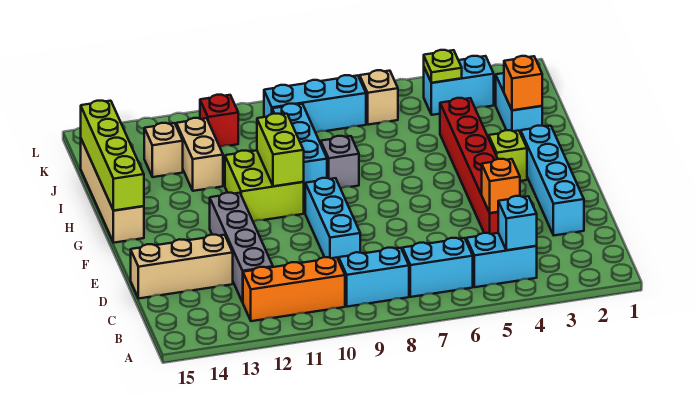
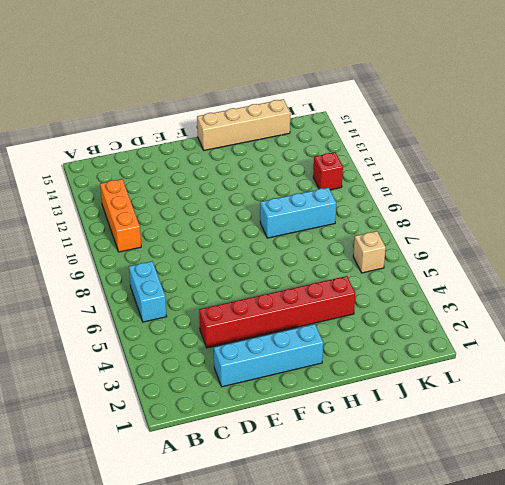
none -> cyan brick B4:B5 level 1
none -> cyan brick B8:B9 level 1
none -> grey brick C12:F12 level 1

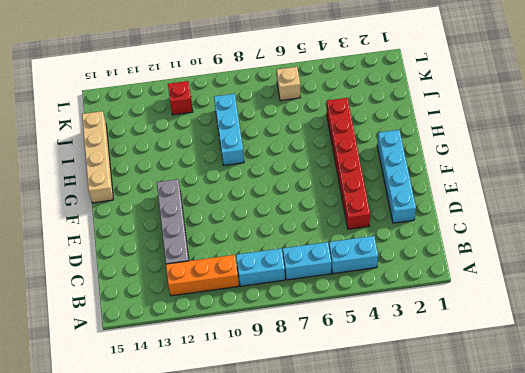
none -> cyan brick D9:F9 level 1
none -> tan brick D13:D15 level 1
none -> lime brick G3 level 1

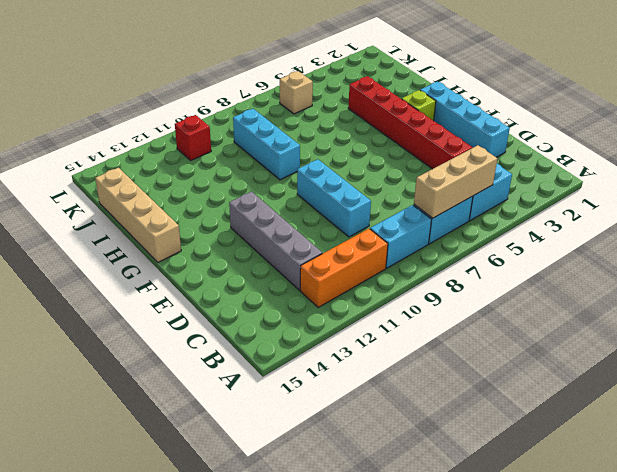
tan brick B5:B7 level 2 -> tan brick D13:D15 level 1
none -> lime brick G10:H11 level 1
none -> grey brick H8 level 1
none -> cyan brick I2:J2 level 1

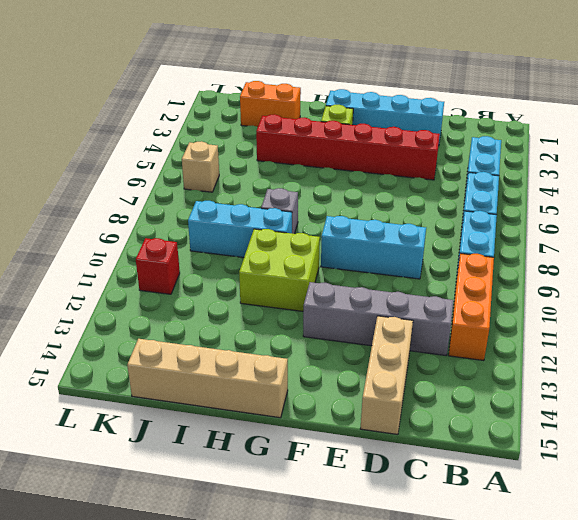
orange brick I2:J2 level 1 -> cyan brick I2:J2 level 1
none -> tan brick I12:J12 level 1
none -> tan brick J13 level 1
none -> cyan brick K3:K4 level 1

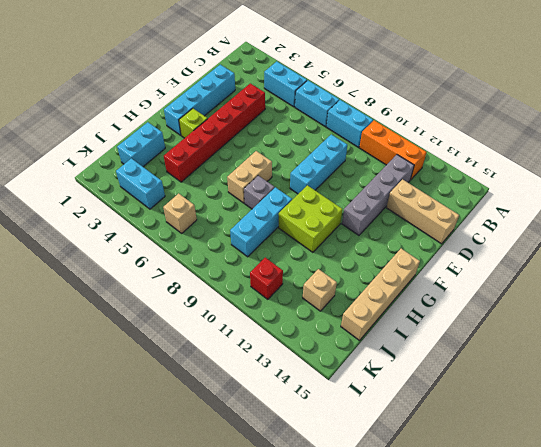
tan brick G7:H7 level 1 -> tan brick I12:J12 level 1
none -> cyan brick K7:K9 level 1
none -> cyan brick B4 level 2
none -> orange brick D4 level 2

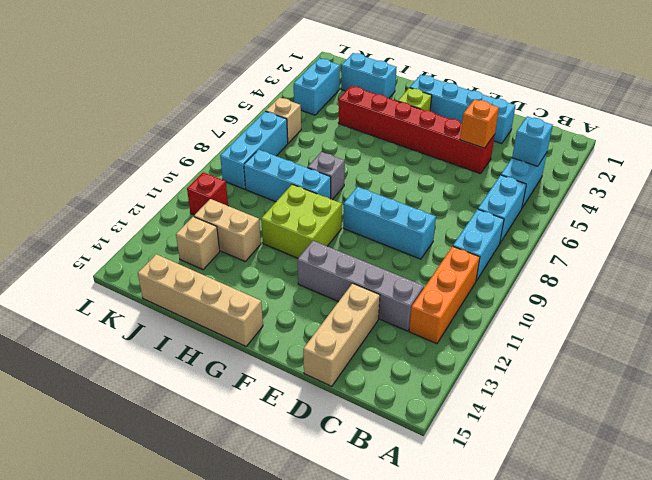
none -> lime brick G10:H10 level 2
none -> lime brick G15:J15 level 2
none -> orange brick I2 level 2

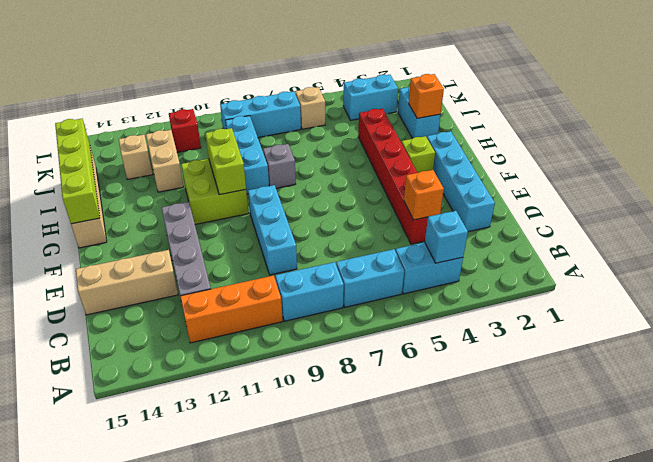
none -> lime plate K4 level 2

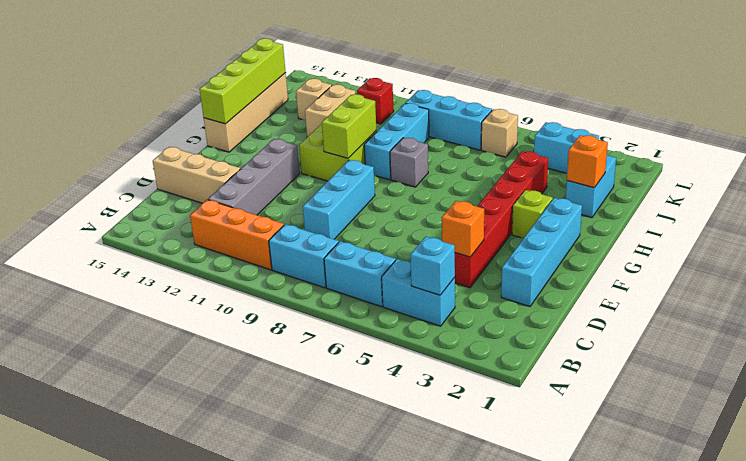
none -> lime plate K4 level 2

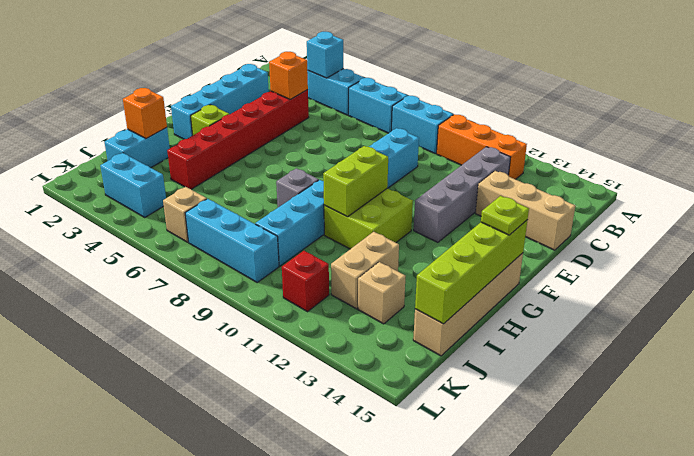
lime plate G15 level 3 -> lime plate K4 level 2

